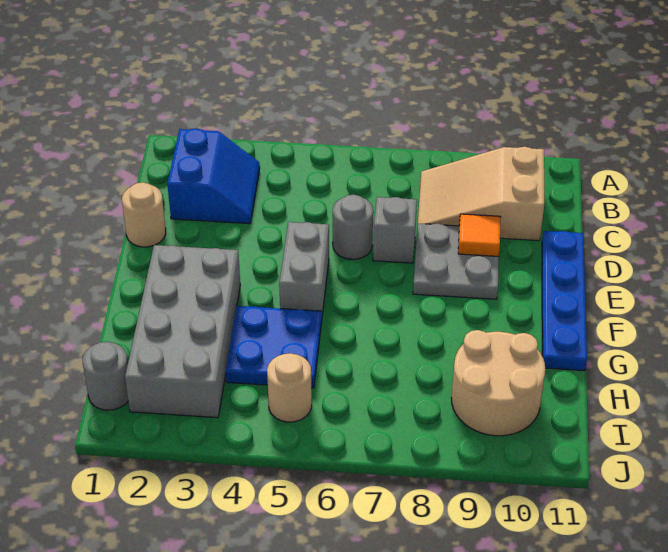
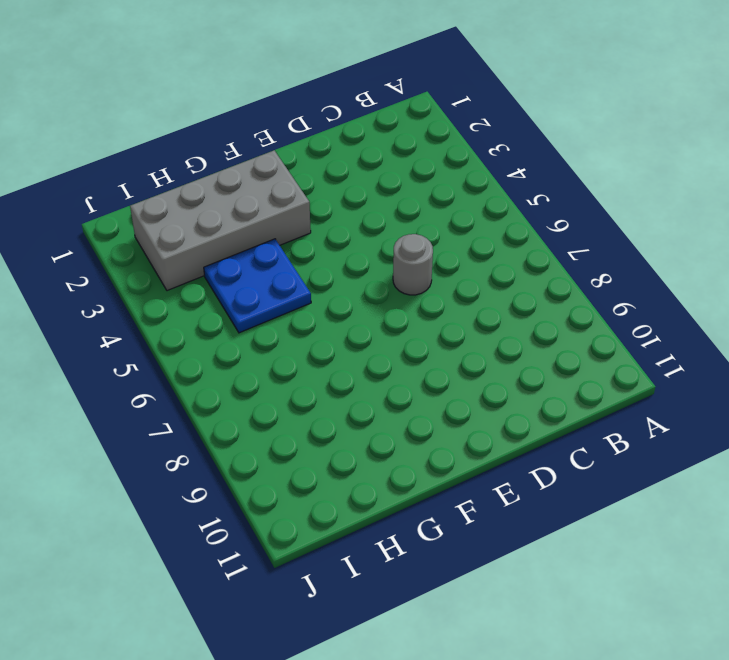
none -> blue slope B2:C3 level 1 top 2
none -> tan slope B8:C10 level 1 top 10
none -> tan round brick D1 level 1

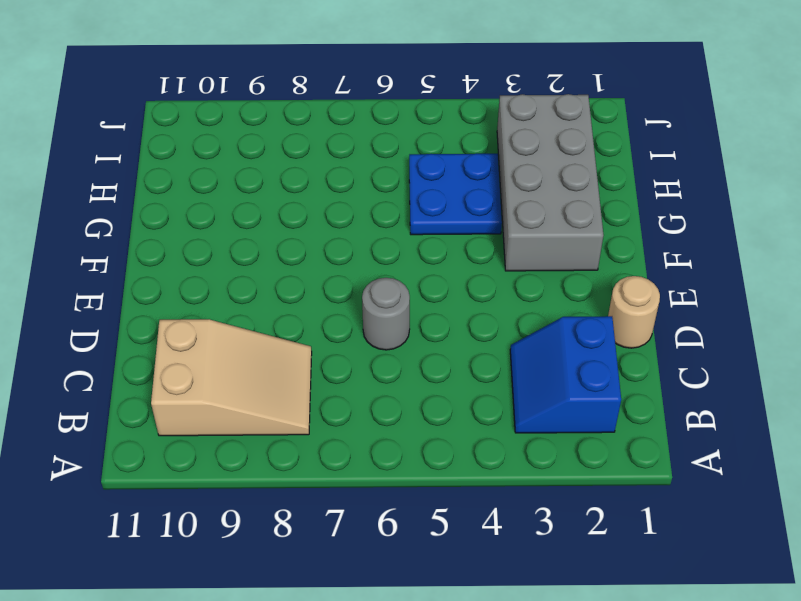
none -> grey brick D7 level 1
none -> grey plate D8:E9 level 1
none -> blue plate D11:G11 level 1

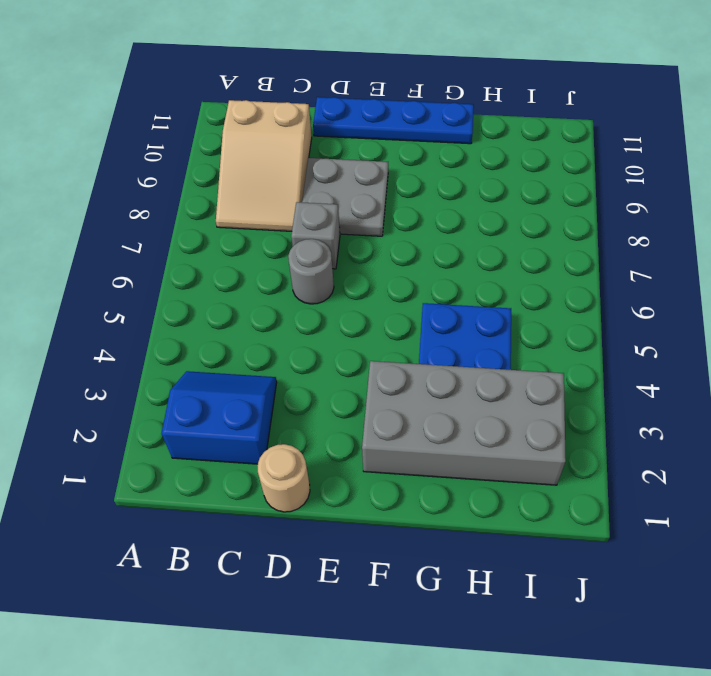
none -> grey brick E5:F5 level 1
none -> tan round brick H9:I10 level 1
none -> grey round brick I1 level 1

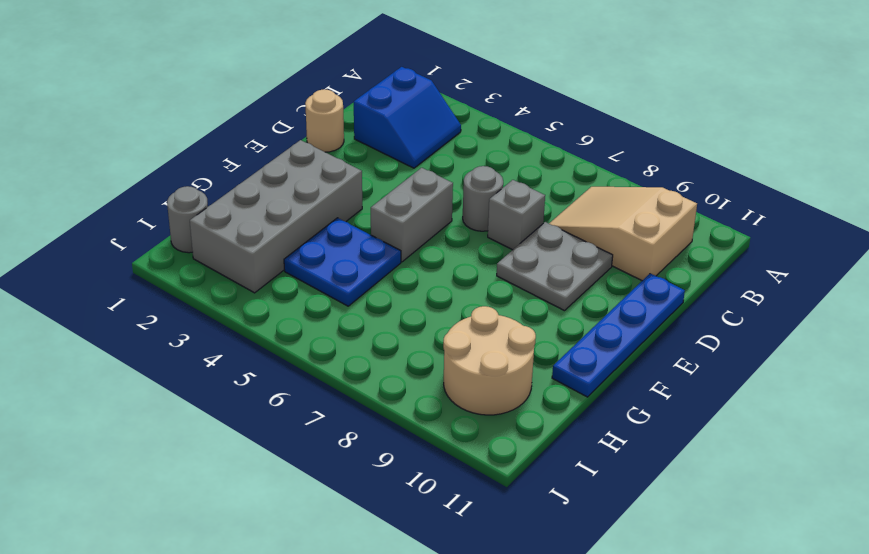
none -> tan round brick I5 level 1
none -> orange tile D9 level 2

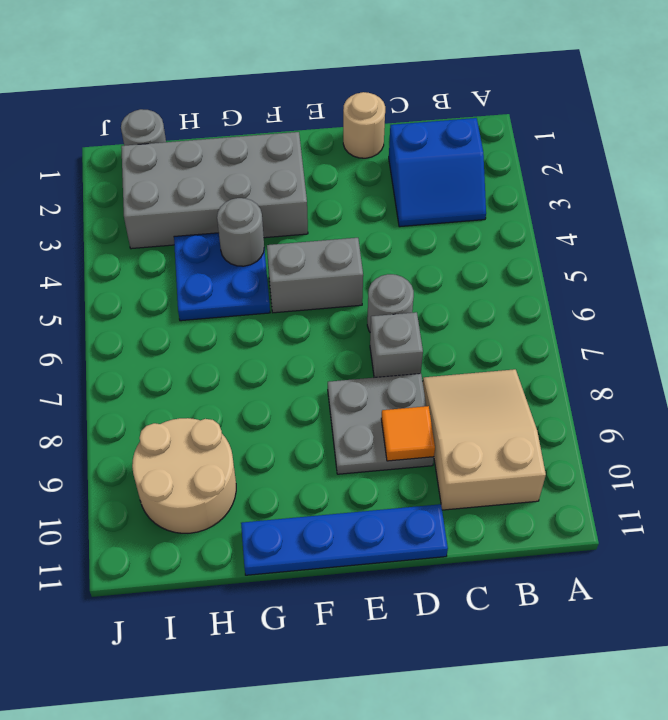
grey round brick G4 level 2 -> none
none -> tan round brick I5 level 1

